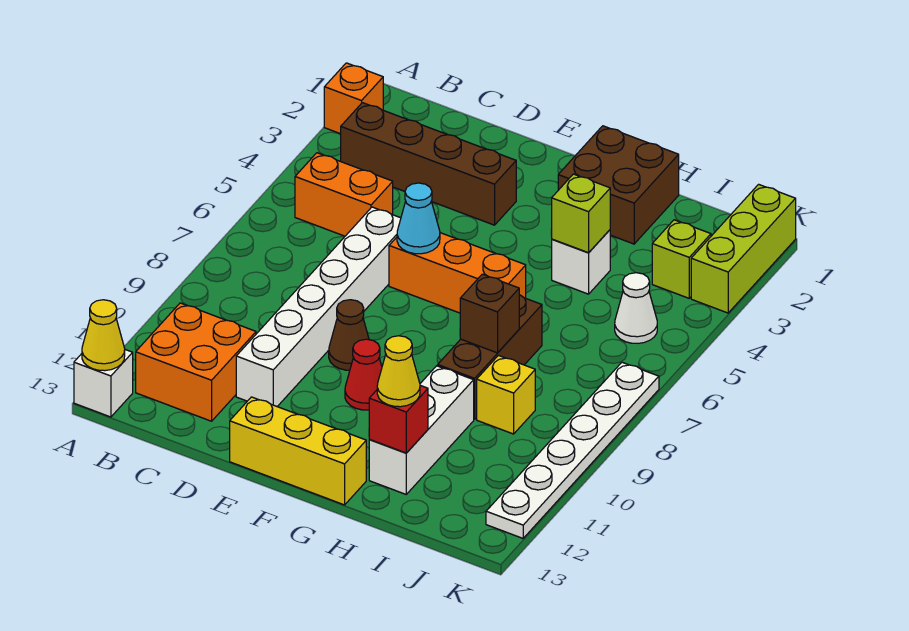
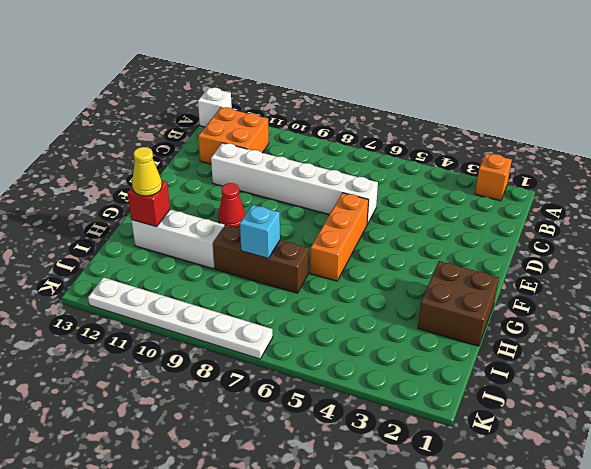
cyan brick H8 level 2 -> brown brick H8 level 2
none -> brown brick B3:E3 level 1
none -> orange brick B5:C5 level 1
none -> brown cone E9 level 1

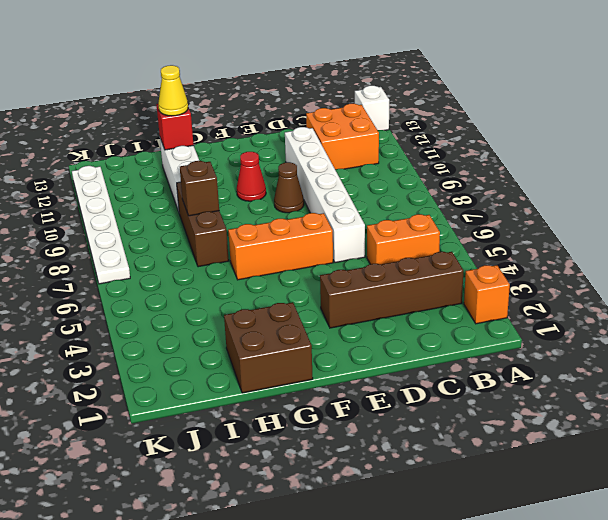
none -> yellow brick E13:G13 level 1
none -> white brick H4 level 1
none -> yellow brick I9 level 1

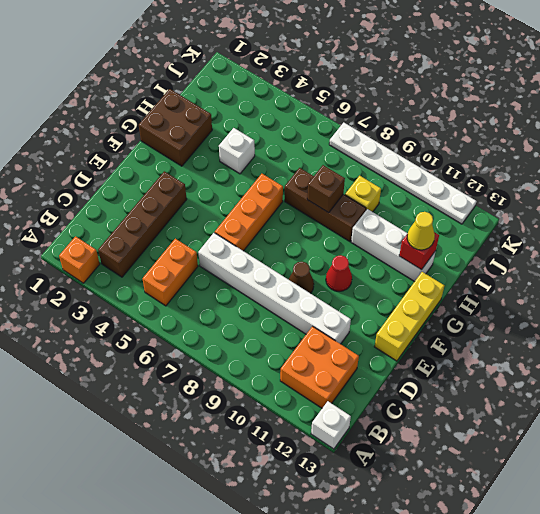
none -> lime brick J3 level 1
none -> white cone J5 level 1
none -> lime brick K1:K3 level 1

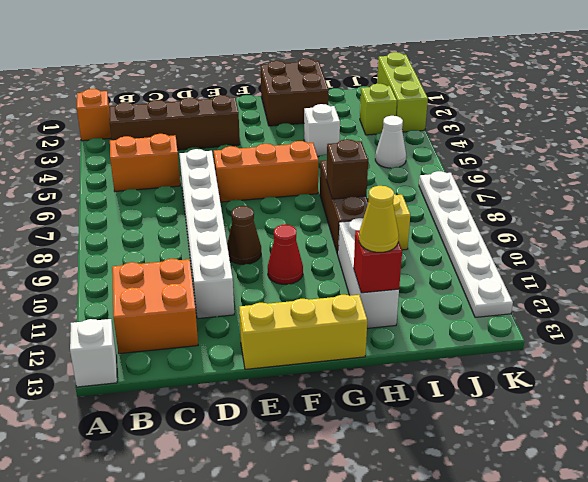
none -> yellow cone A13 level 2
none -> cyan cone E6 level 2
none -> lime brick H4 level 2

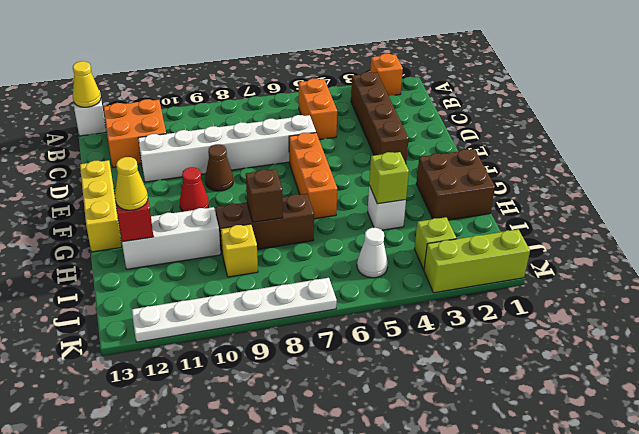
none -> cyan cone E6 level 2

